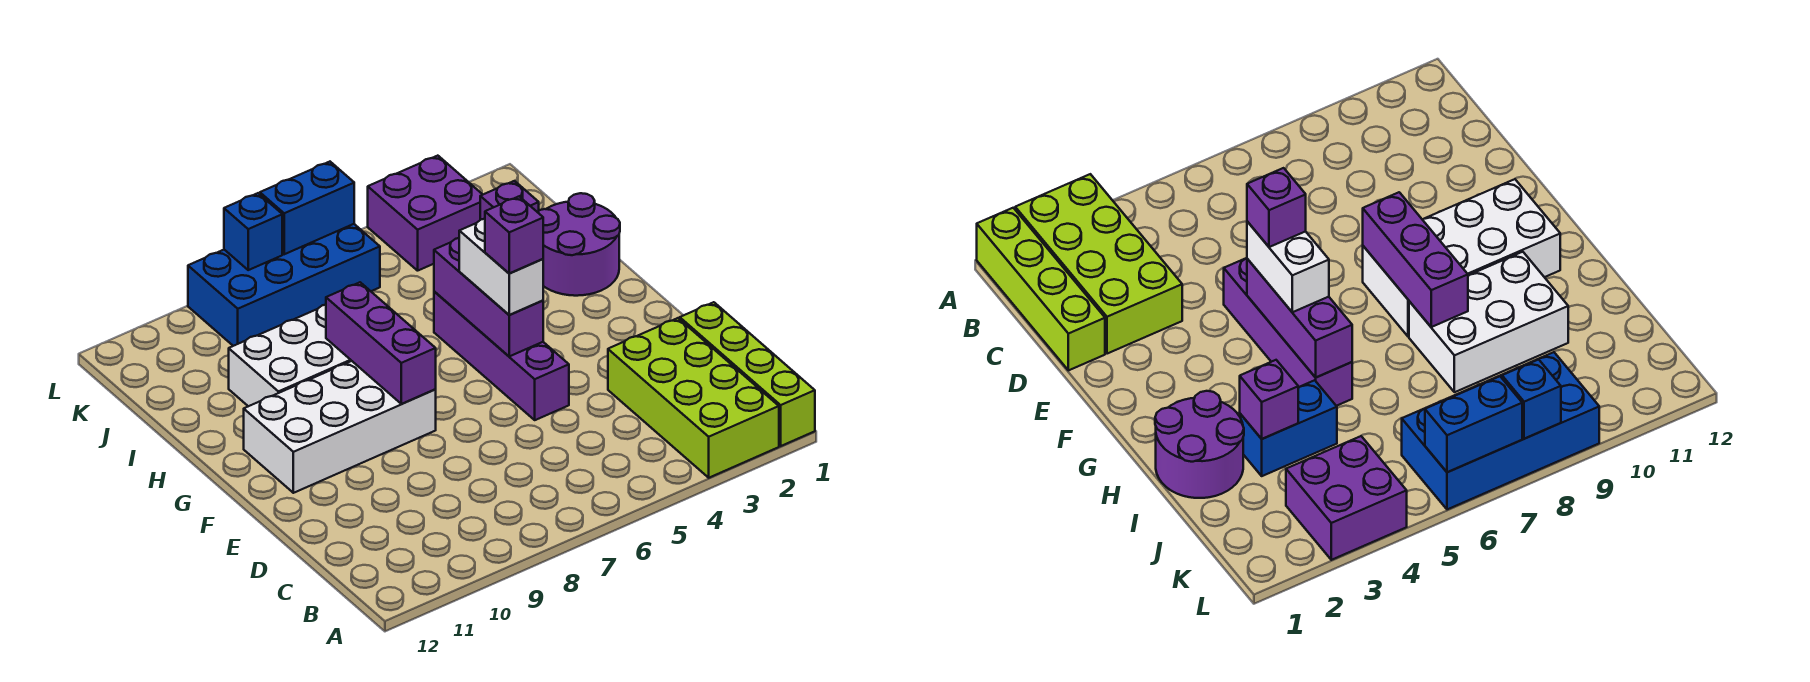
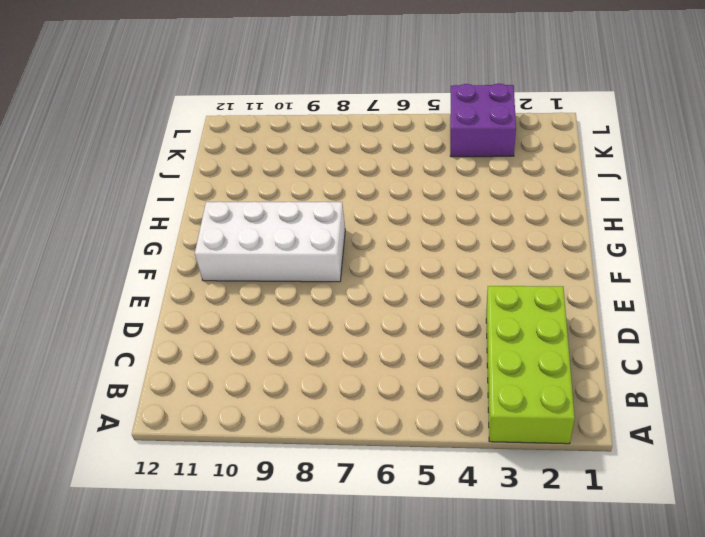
none -> lime brick A1:D1 level 1
none -> purple brick E5:H5 level 1
none -> purple round brick H1:I2 level 1

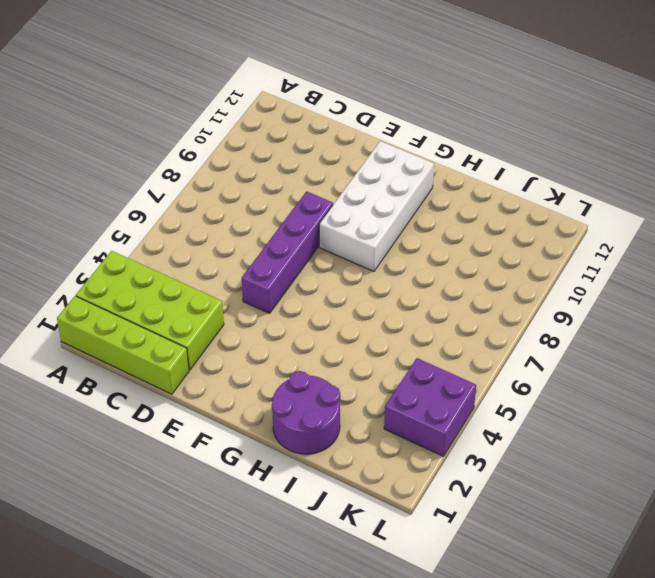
purple brick E5:E8 level 1 -> purple brick E5:H5 level 1
none -> white brick H8:I10 level 1
none -> blue brick I3:I4 level 1
none -> blue brick K6:L9 level 1

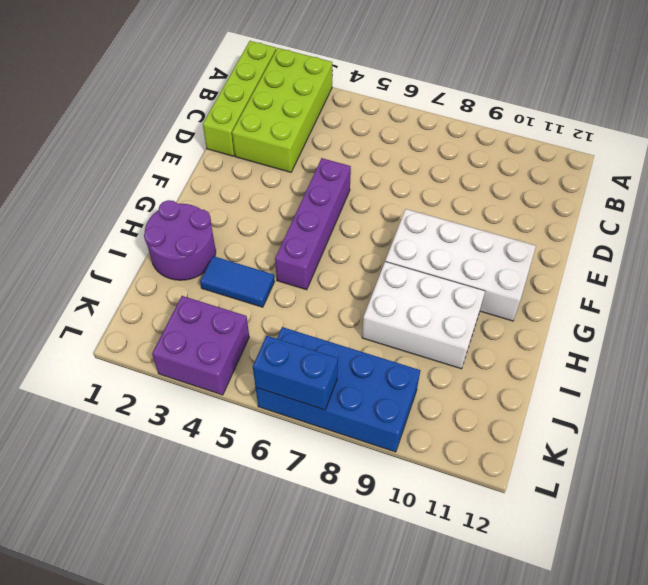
blue tile I3:I4 level 1 -> blue brick I3:I4 level 1
none -> purple brick F5:H5 level 2
none -> purple brick F8:H8 level 2
none -> purple brick I3 level 2

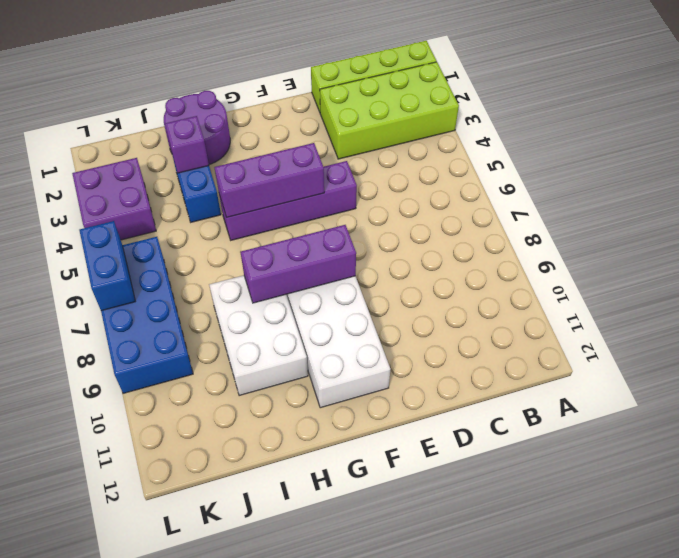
none -> blue brick L8 level 2
none -> white brick F5:G5 level 3
none -> purple brick F5 level 4

